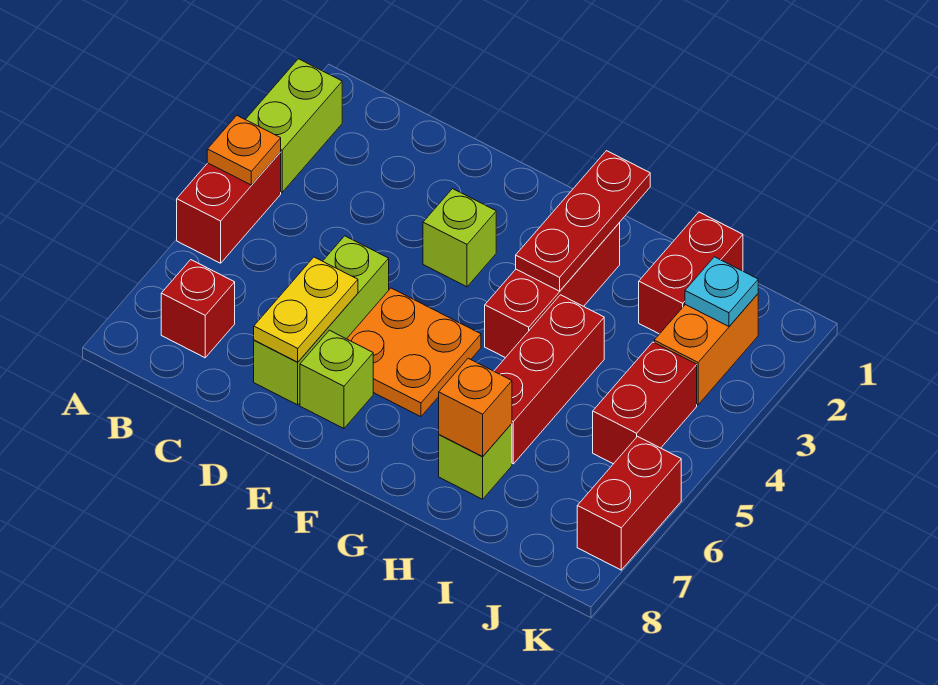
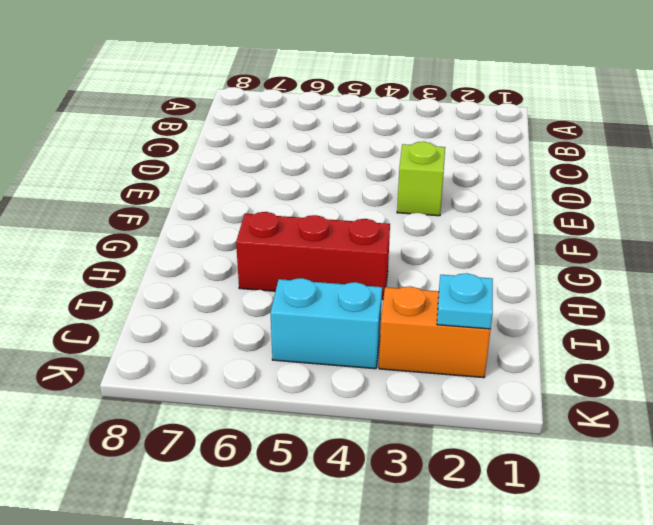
cyan brick J4:J5 level 1 -> red brick J4:J5 level 1
none -> lime brick A2:A3 level 1
none -> red brick A4:A5 level 1
none -> red brick B7 level 1

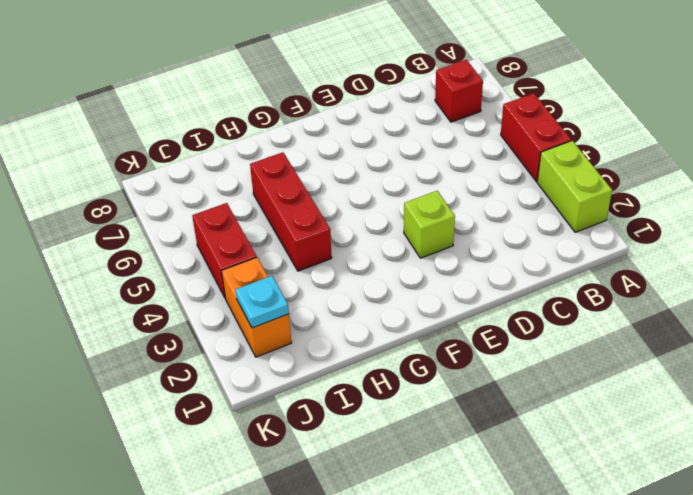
none -> lime brick D5:D7 level 1
none -> orange plate E5:F6 level 1
none -> lime brick E7 level 1

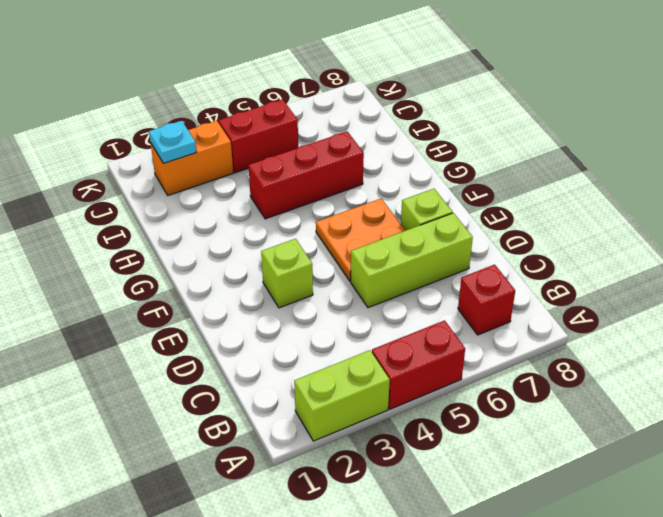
none -> red brick G2:G4 level 1
none -> lime brick H7 level 1
none -> red brick I1:I2 level 1

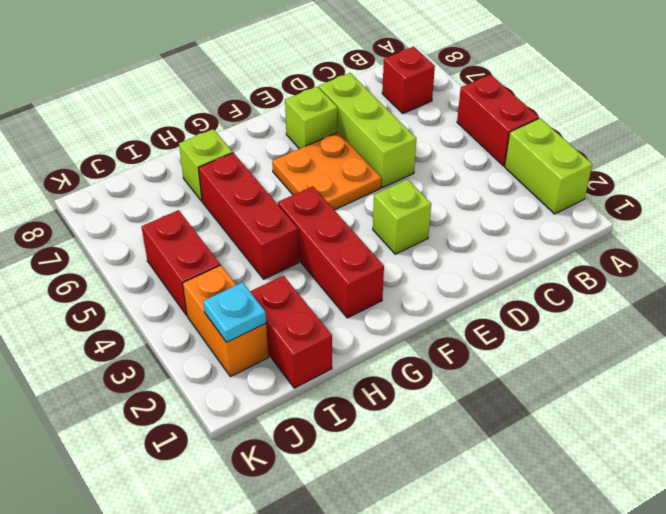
none -> red brick K6:K7 level 1
none -> orange plate A4 level 2
none -> yellow plate D6:D7 level 2

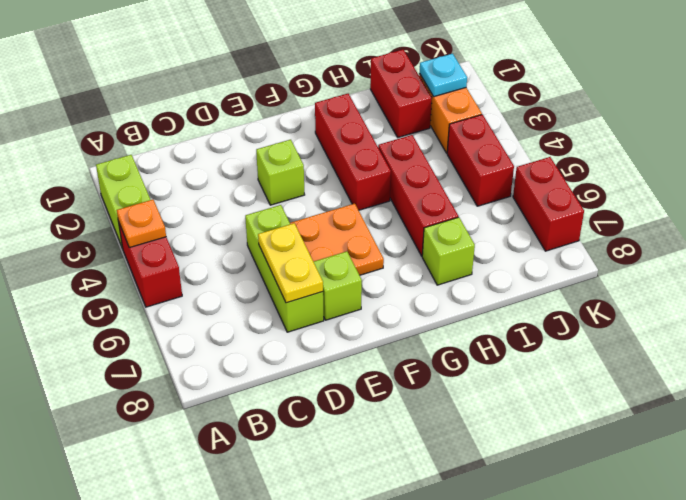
none -> red brick B7 level 1
none -> red plate G1:G3 level 2
none -> orange brick H7 level 2

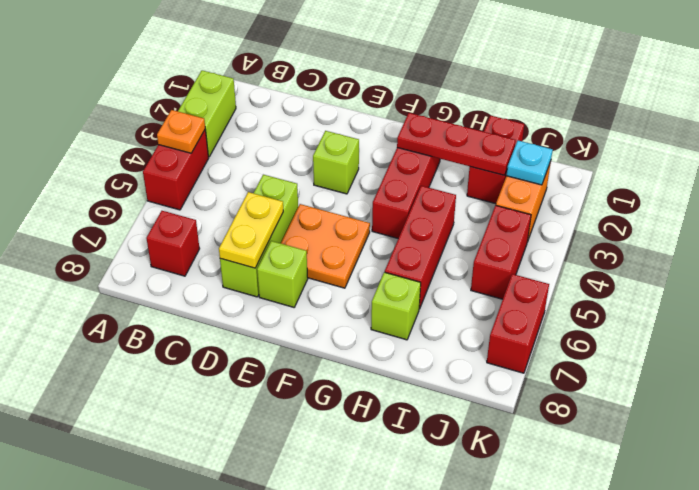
red plate G2:I2 level 2 -> red plate G1:G3 level 2
none -> orange brick H7 level 2

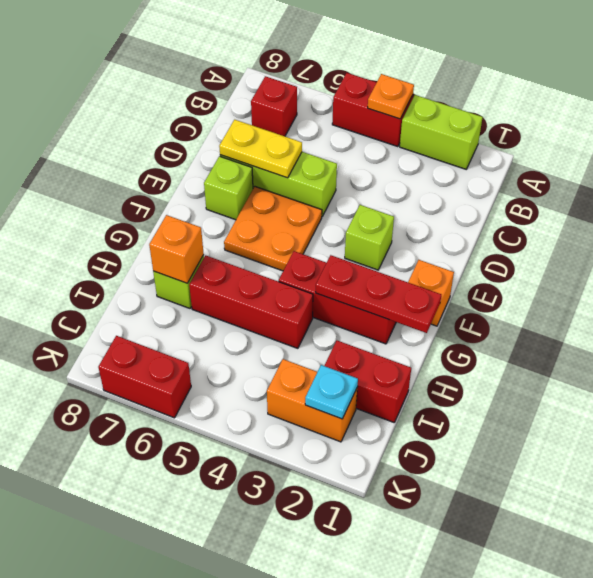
orange brick F1 level 1 -> none
none -> red brick J4:J5 level 1

